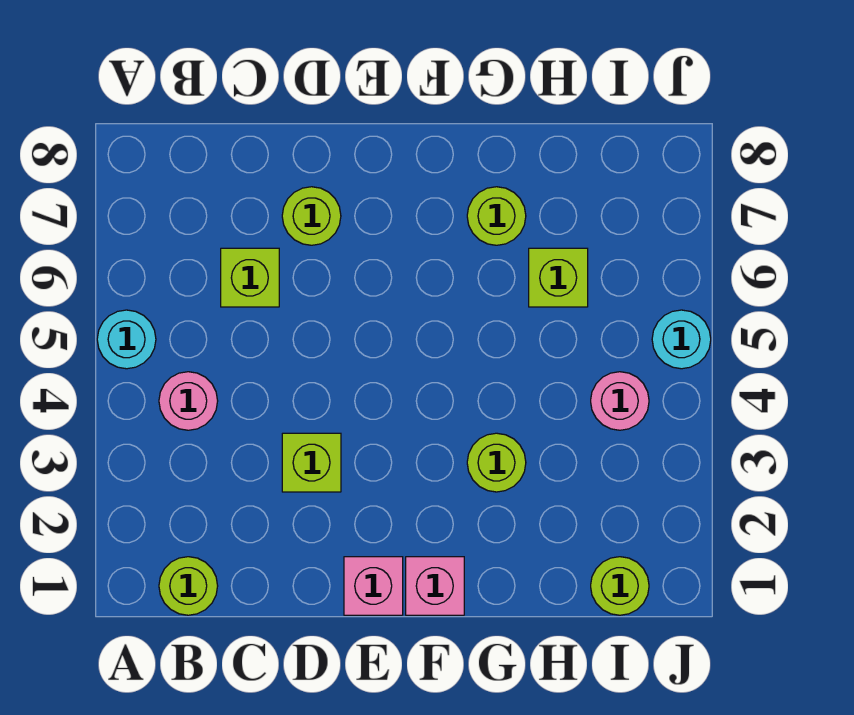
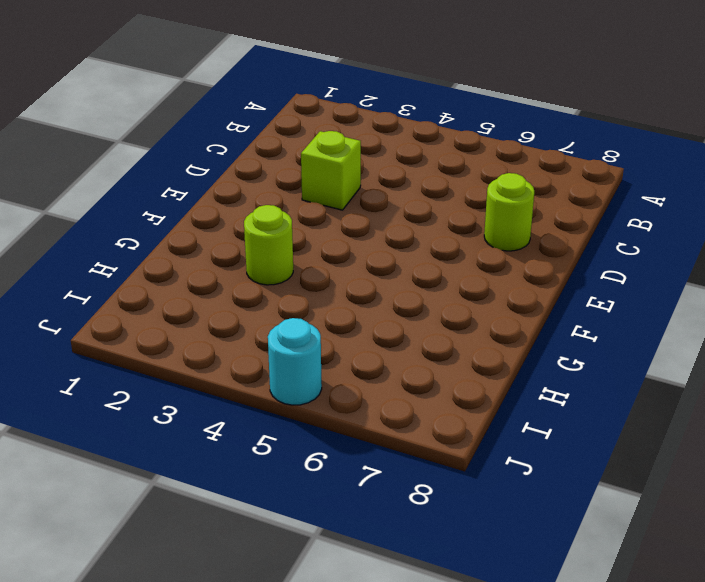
none -> cyan round brick A5 level 1
none -> lime round brick B1 level 1
none -> pink round brick B4 level 1

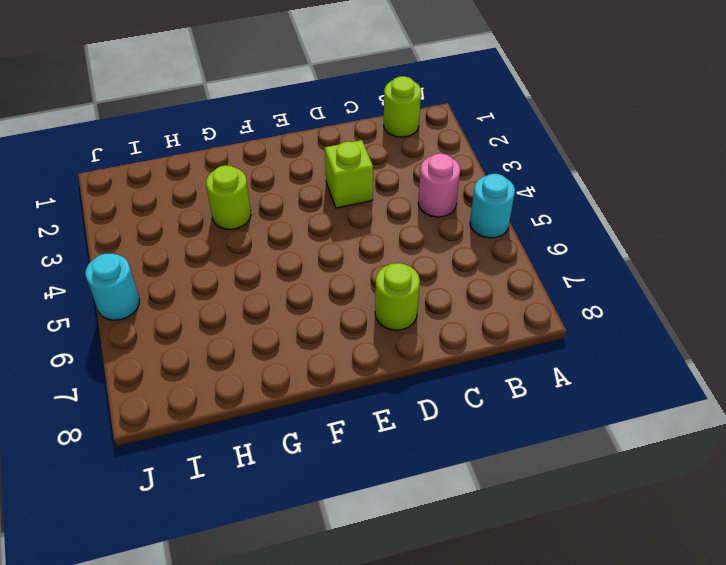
none -> lime brick C6 level 1
none -> pink brick E1 level 1
none -> pink brick F1 level 1

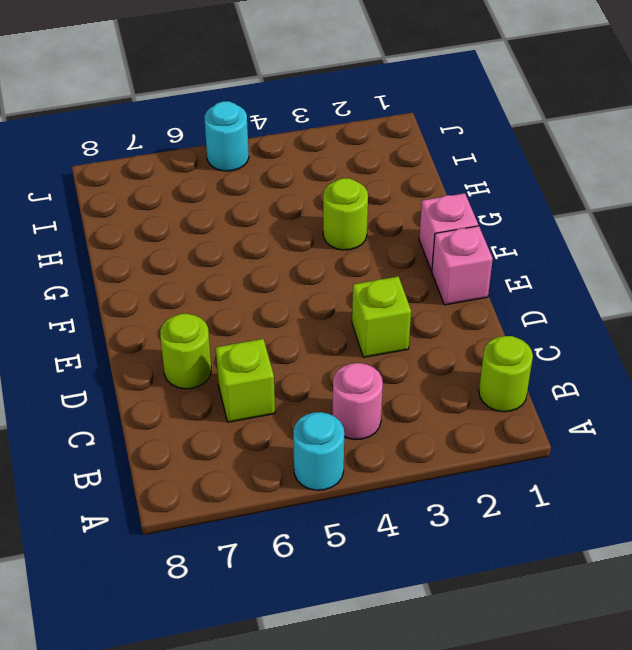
none -> lime round brick G7 level 1
none -> lime brick H6 level 1
none -> lime round brick I1 level 1

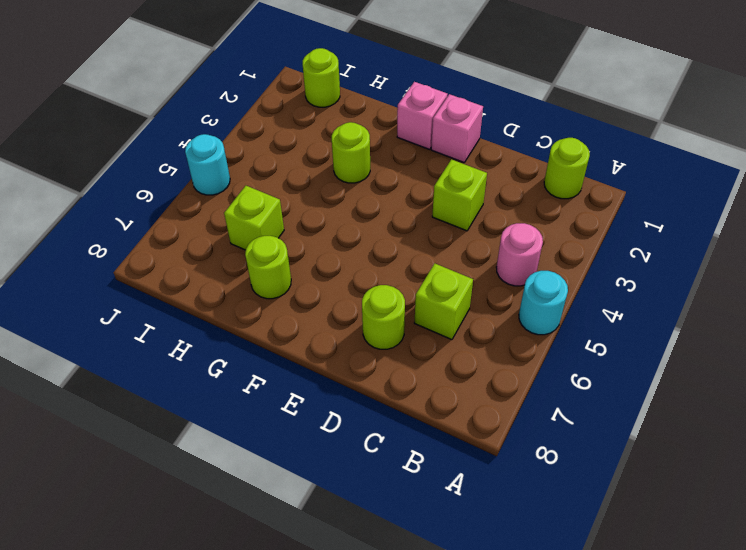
none -> pink round brick I4 level 1

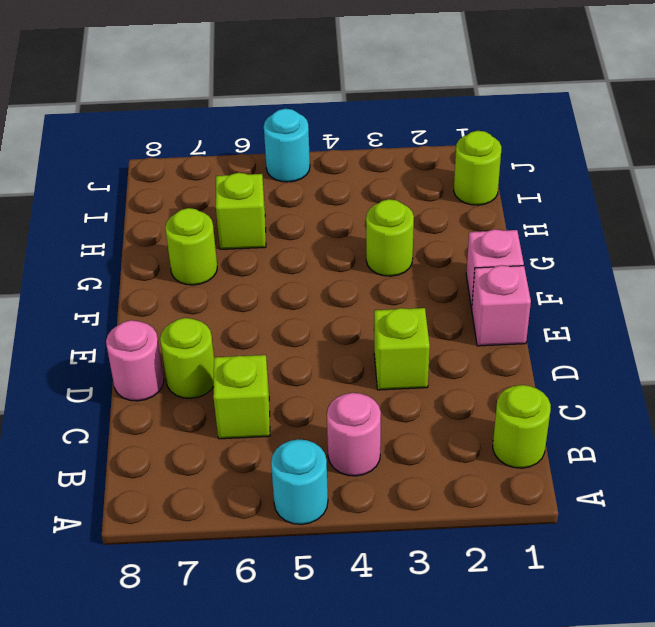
pink round brick D8 level 1 -> pink round brick I4 level 1

